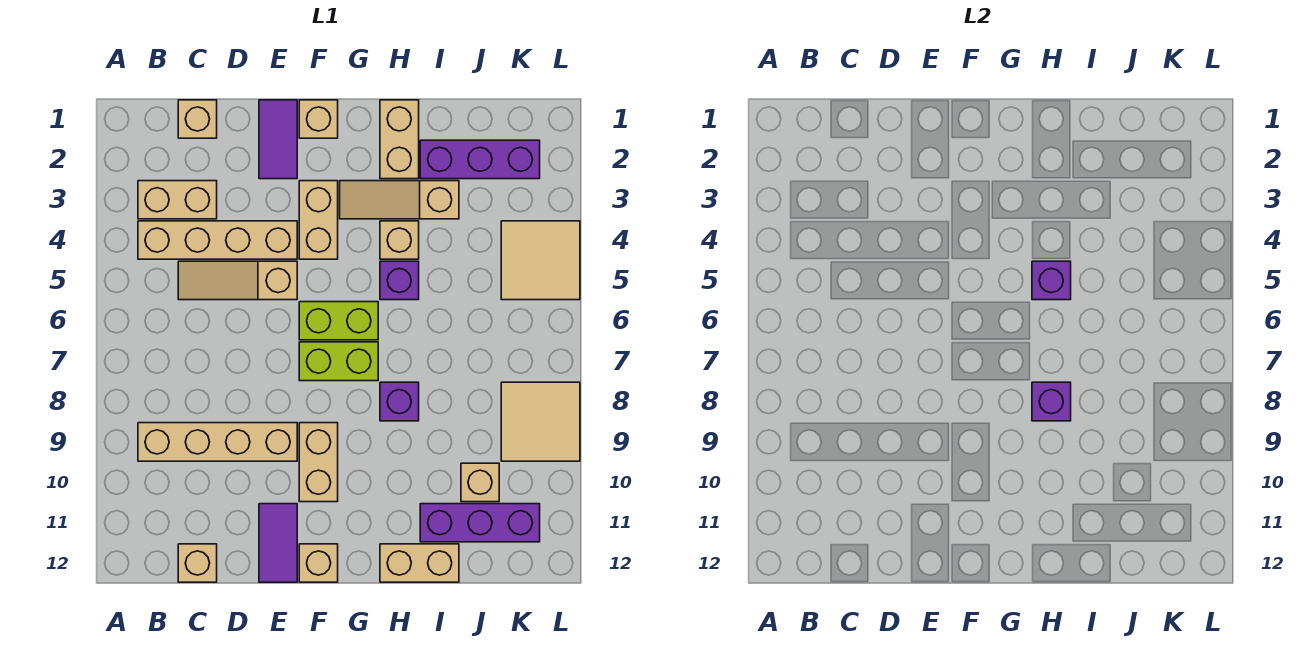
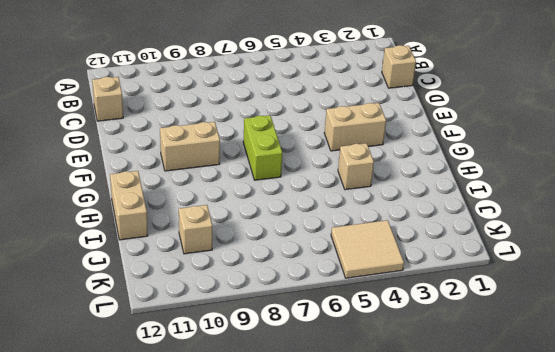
none -> tan brick B3:C3 level 1
none -> tan brick B4:E4 level 1
none -> tan brick B9:E9 level 1

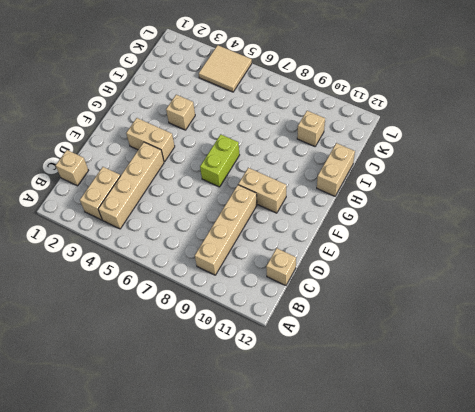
none -> tan slope C5:E5 level 1 top E
none -> purple tile E1:E2 level 1
none -> purple tile E11:E12 level 1

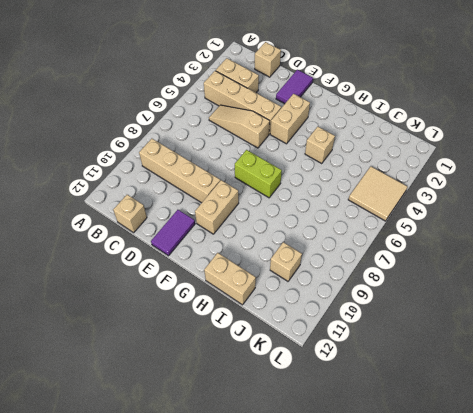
none -> tan brick F1 level 1
none -> lime brick F6:G6 level 1
none -> tan brick F12 level 1

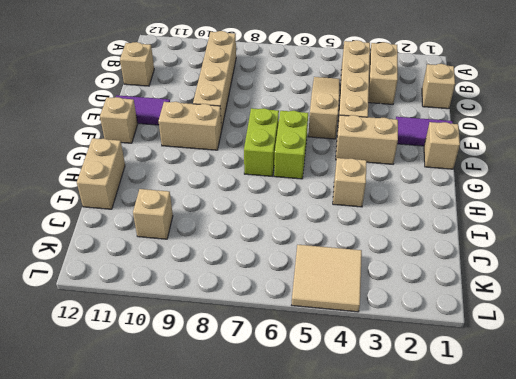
none -> tan slope G3:I3 level 1 top I
none -> tan brick H1:H2 level 1
none -> purple brick H5 level 1

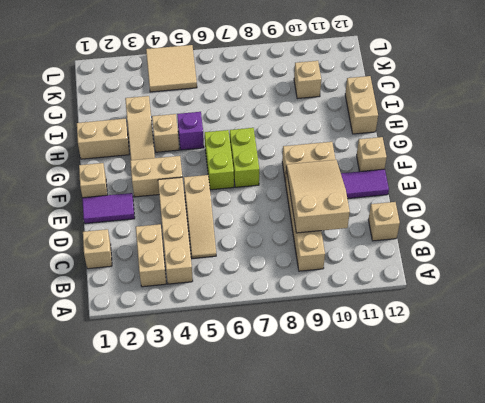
tan slope C9:E10 level 2 top C -> none
none -> purple brick H8 level 1
none -> purple brick I2:K2 level 1
none -> purple brick I11:K11 level 1

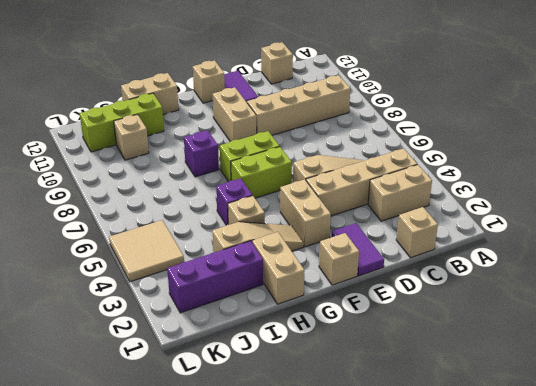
lime brick I11:K11 level 1 -> purple brick I11:K11 level 1
none -> tan tile K8:L9 level 1
none -> purple brick H5 level 2
none -> purple brick H8 level 2

